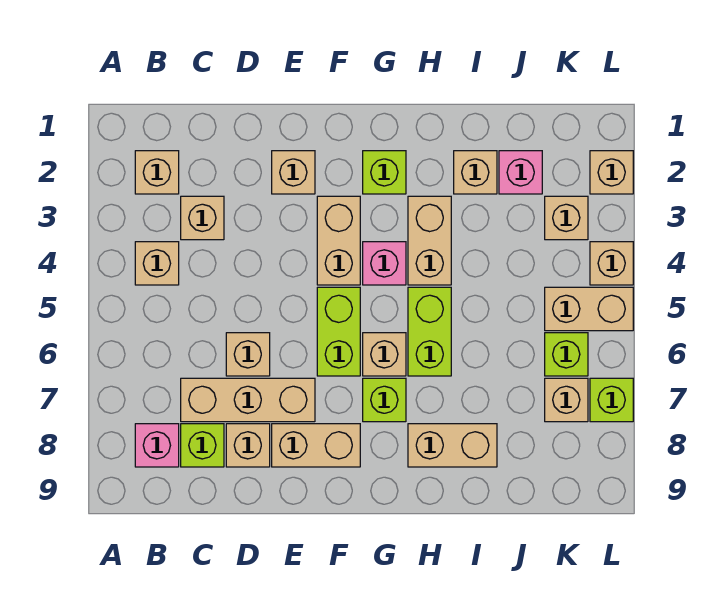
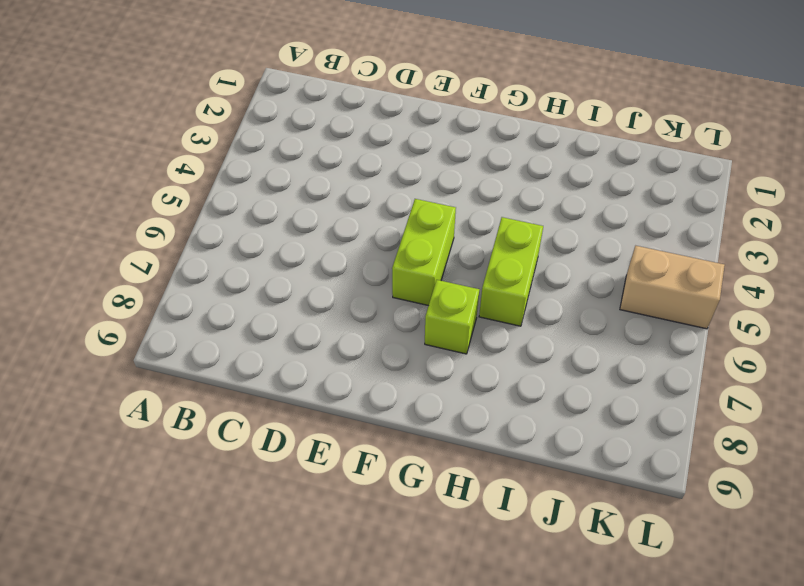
none -> tan brick B2 level 1
none -> tan brick B4 level 1
none -> pink brick B8 level 1

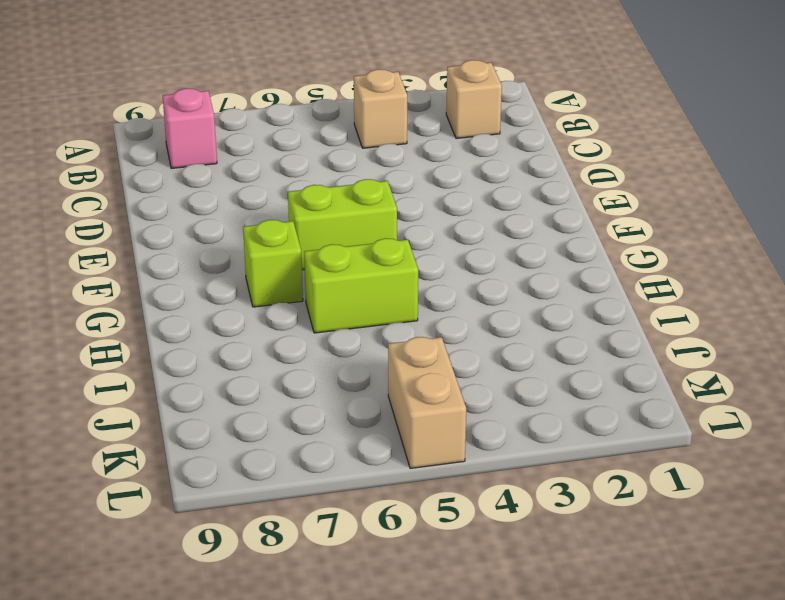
none -> tan brick C3 level 1
none -> tan brick C7:E7 level 1
none -> lime brick C8 level 1

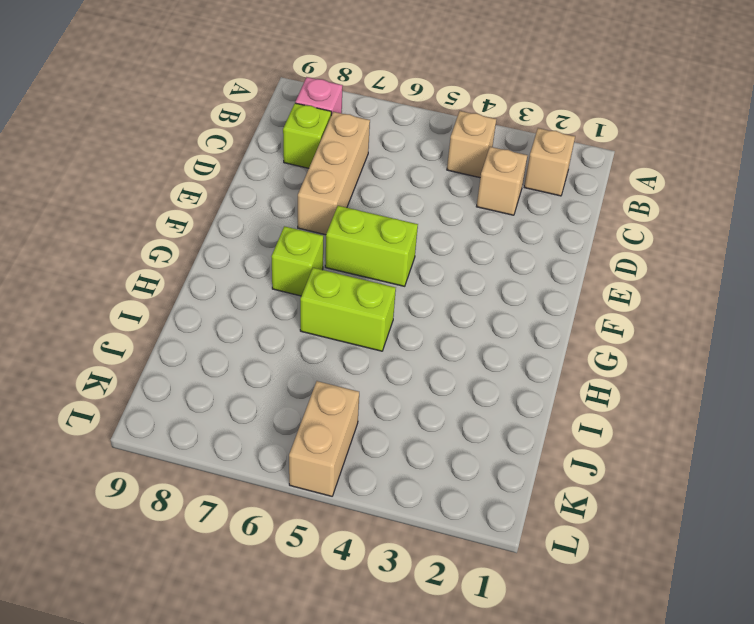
none -> tan brick D6 level 1
none -> tan brick D8 level 1
none -> tan brick E2 level 1

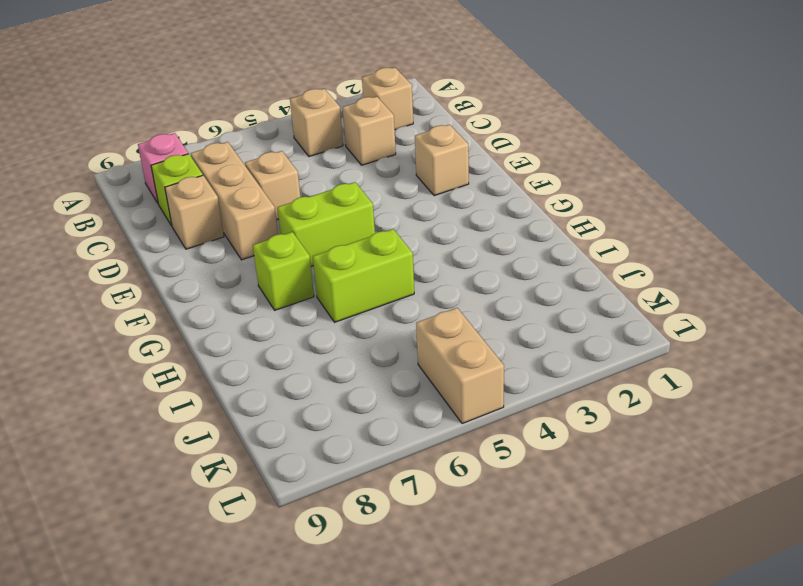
none -> tan brick E8:F8 level 1
none -> tan brick F3:F4 level 1
none -> lime brick G2 level 1

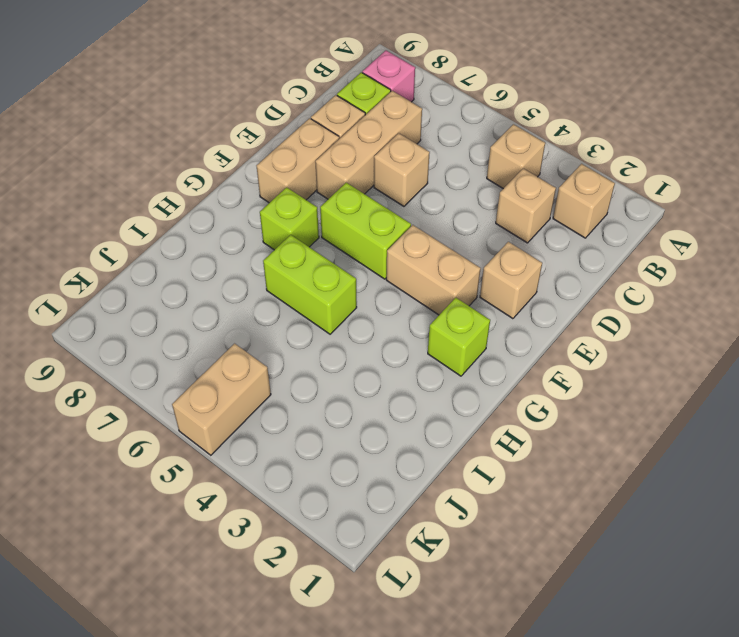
none -> pink brick G4 level 1
none -> tan brick G6 level 1
none -> tan brick H3:H4 level 1

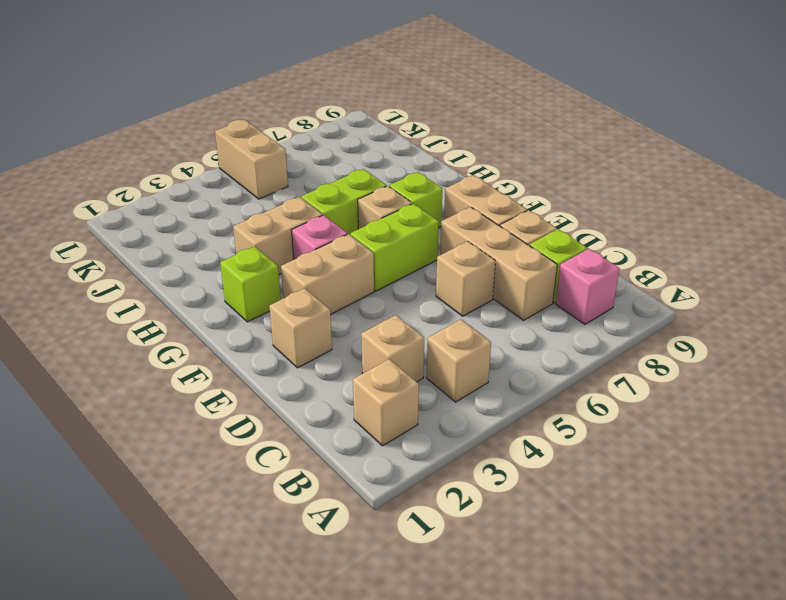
none -> tan brick H8:I8 level 1
none -> tan brick I2 level 1
none -> pink brick J2 level 1

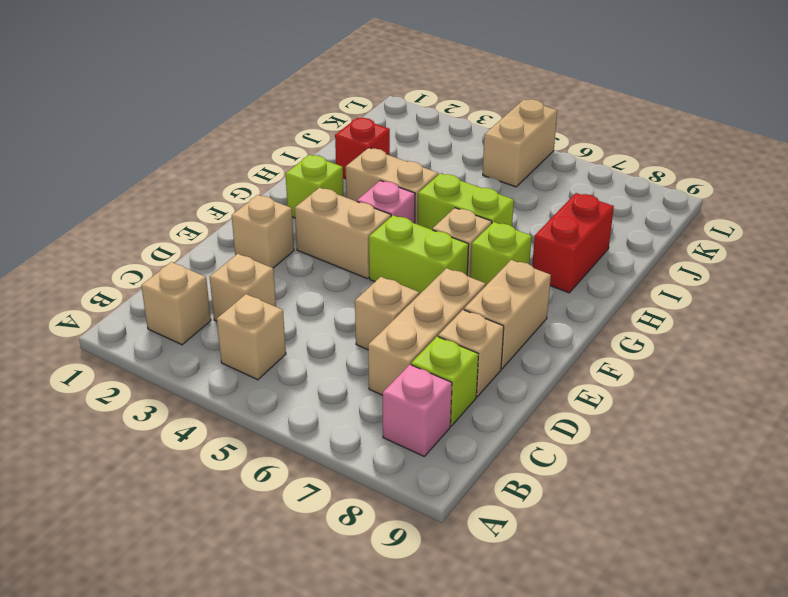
red brick H8:I8 level 1 -> tan brick H8:I8 level 1
red brick I2 level 1 -> tan brick I2 level 1
none -> pink brick J2 level 1
none -> tan brick K3 level 1
none -> lime brick K6 level 1

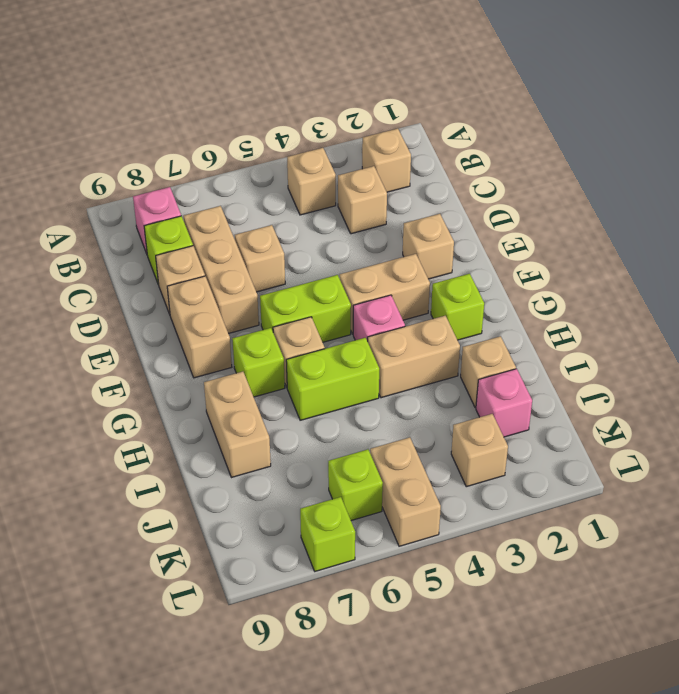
none -> tan brick K7 level 1
none -> tan brick L2 level 1
none -> tan brick L4 level 1

